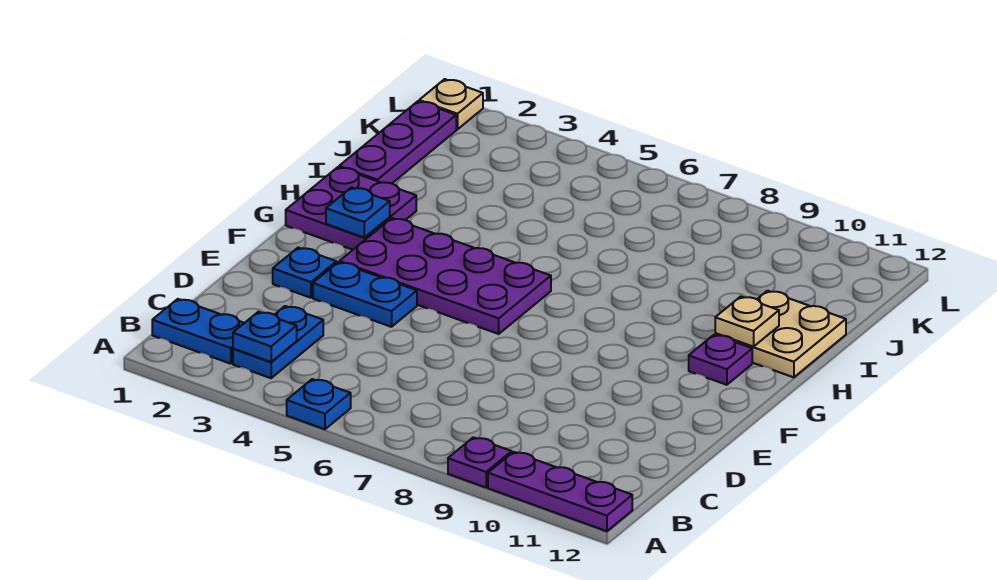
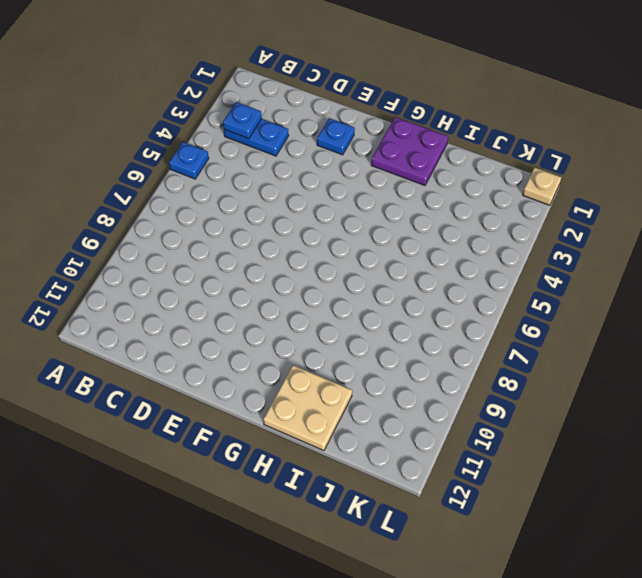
none -> purple plate A9 level 1
none -> purple plate A10:A12 level 1
none -> blue plate B1:B2 level 1

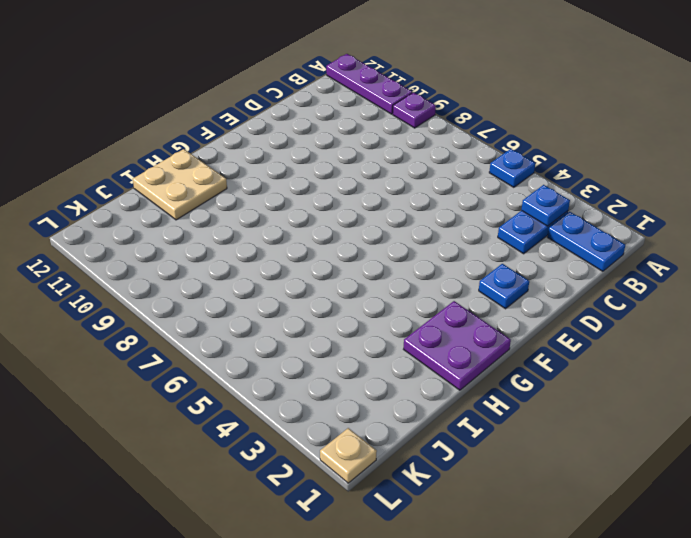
none -> blue plate E3:E4 level 1
none -> purple plate F3:G6 level 1
none -> purple plate G11 level 1

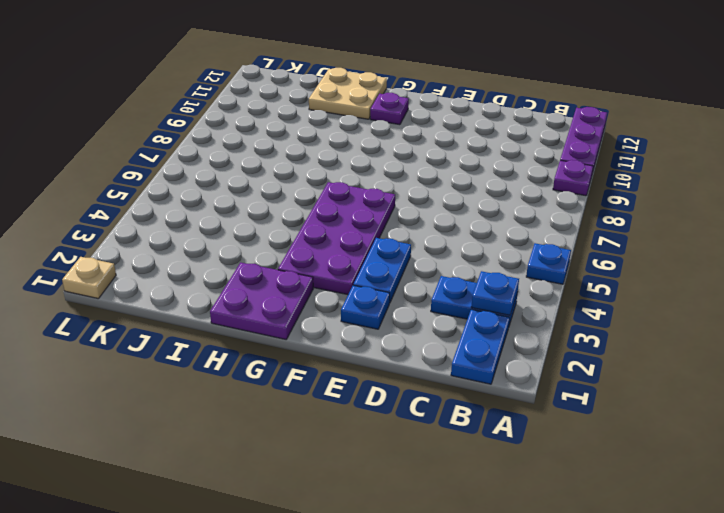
none -> purple plate I1:K1 level 1
none -> blue plate G2 level 2
none -> tan plate H11 level 2

